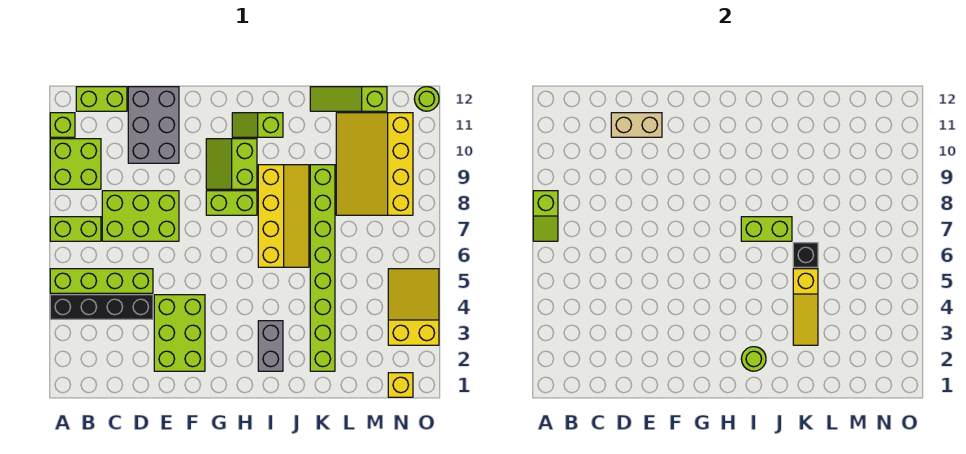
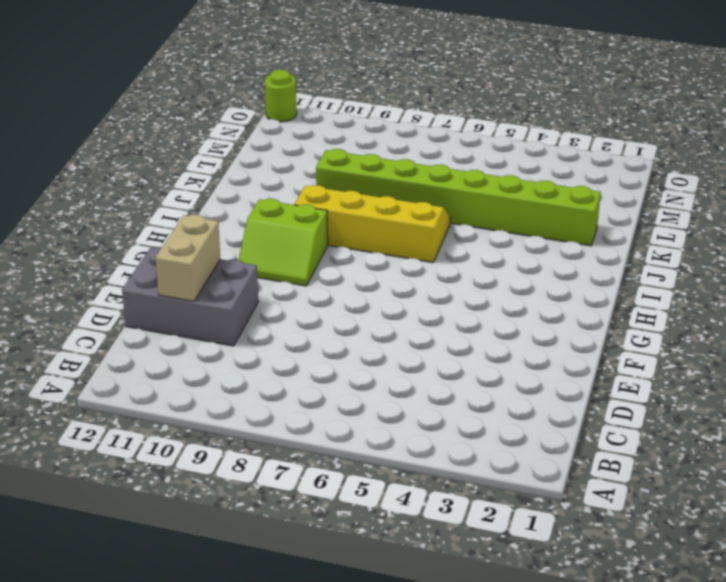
none -> black brick A4:D4 level 1
none -> lime brick A5:D5 level 1
none -> lime brick A7:B7 level 1

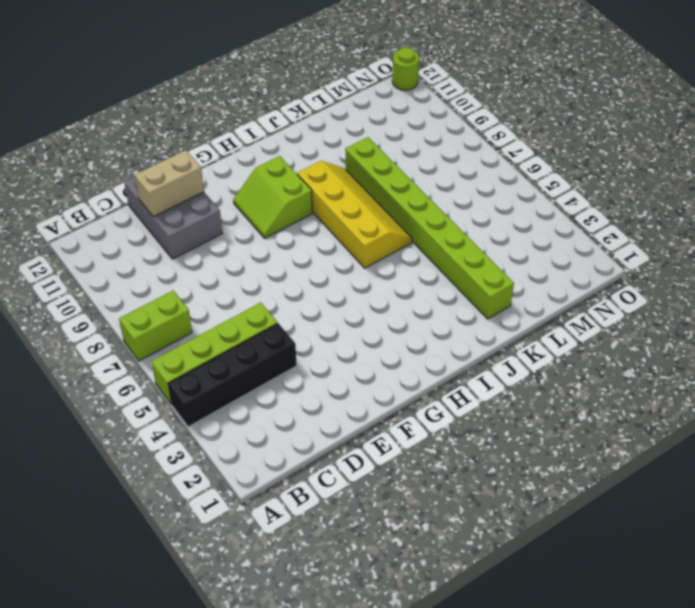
none -> lime brick A9:B10 level 1
none -> lime brick A11 level 1
none -> lime brick B12:C12 level 1

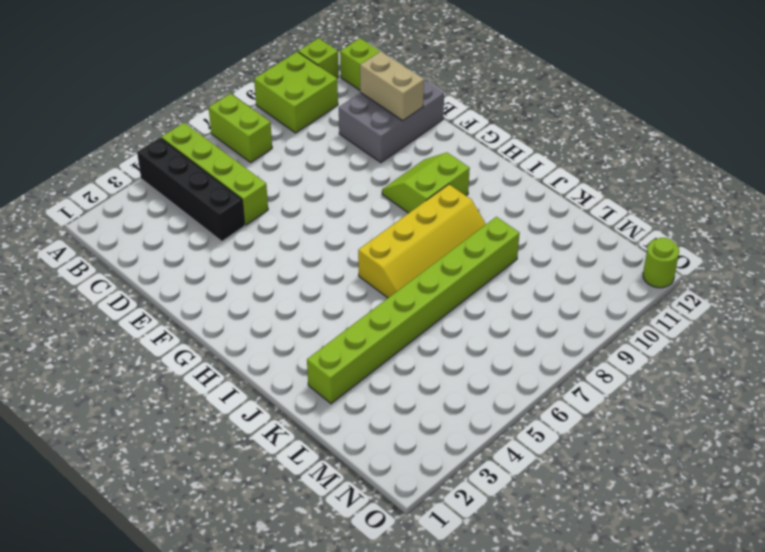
none -> lime brick C7:E8 level 1
none -> lime brick E2:F4 level 1
none -> lime brick G8:H8 level 1

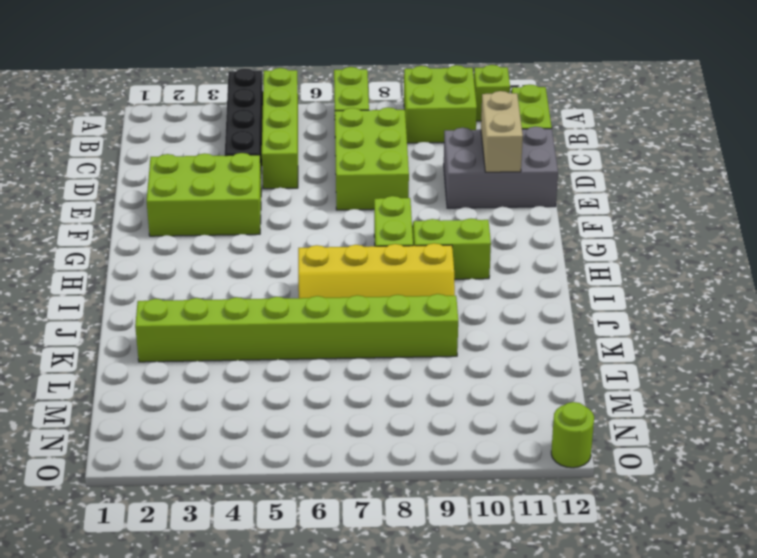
none -> lime slope H11:I11 level 1 top I
none -> grey brick I2:I3 level 1
none -> lime slope K12:M12 level 1 top M

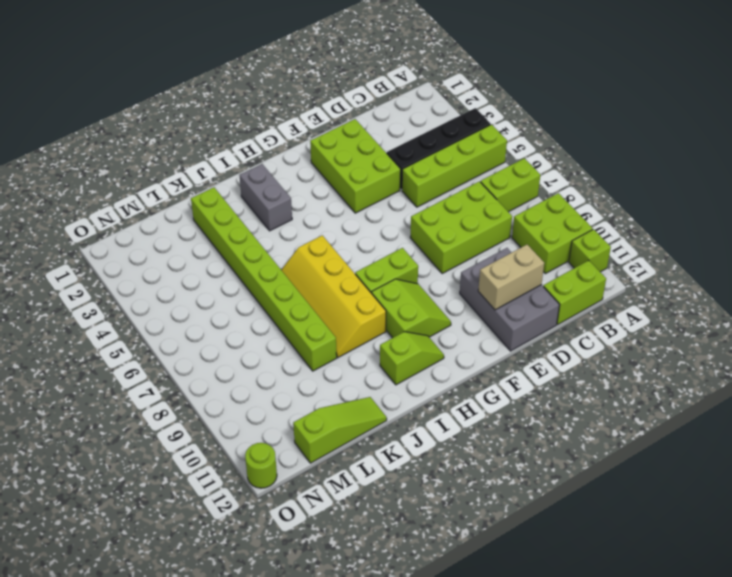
none -> yellow slope L8:N11 level 1 top N
none -> yellow brick N1 level 1
none -> yellow slope N3:O5 level 1 top 3

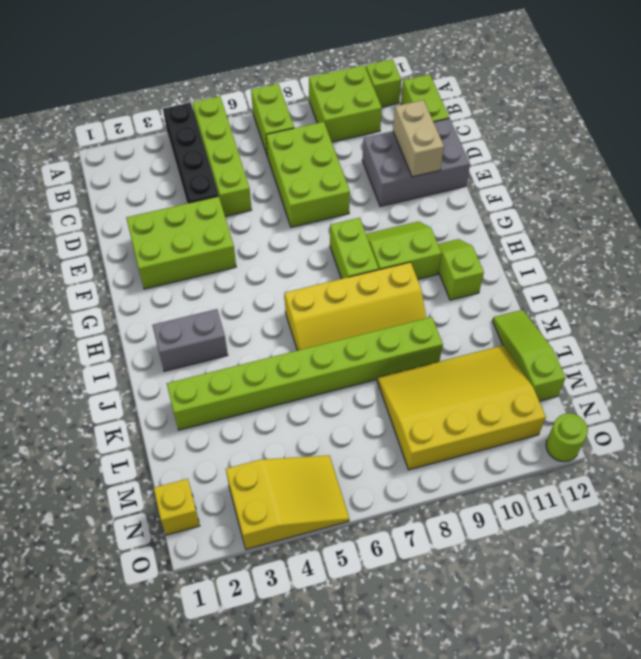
none -> lime slope A7:A8 level 2 top 8
none -> lime round brick I2 level 2
none -> lime brick I7:J7 level 2

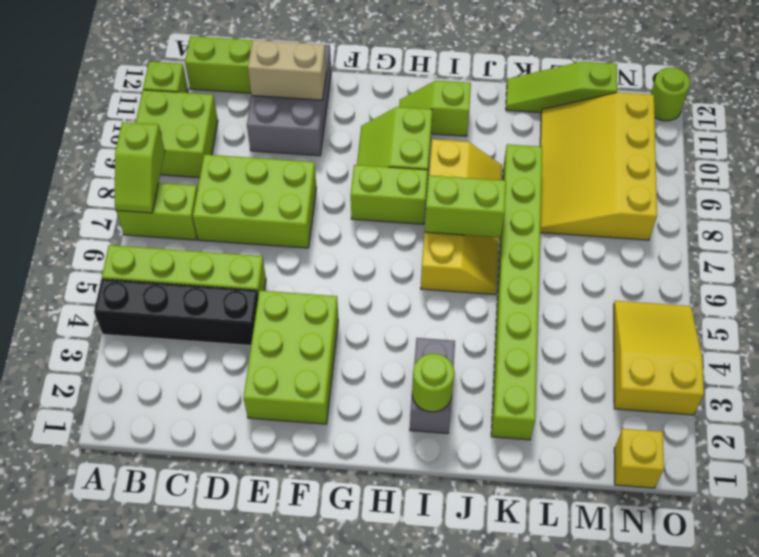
none -> yellow slope K3:K5 level 2 top 5
none -> black brick K6 level 2

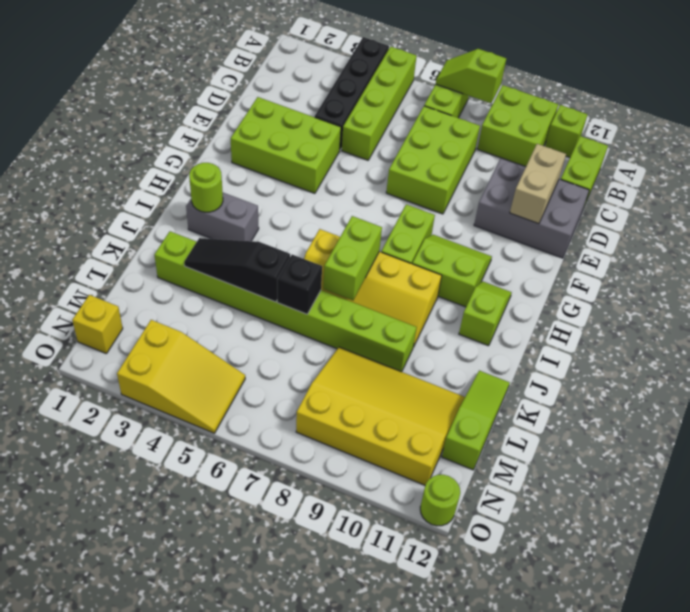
black slope K3:K5 level 2 top 5 -> yellow slope K3:K5 level 2 top 5

